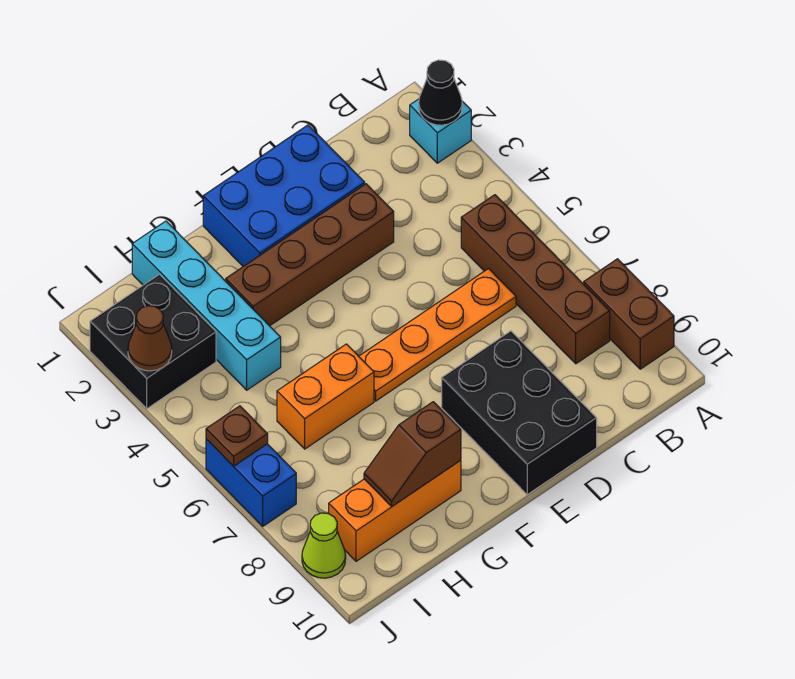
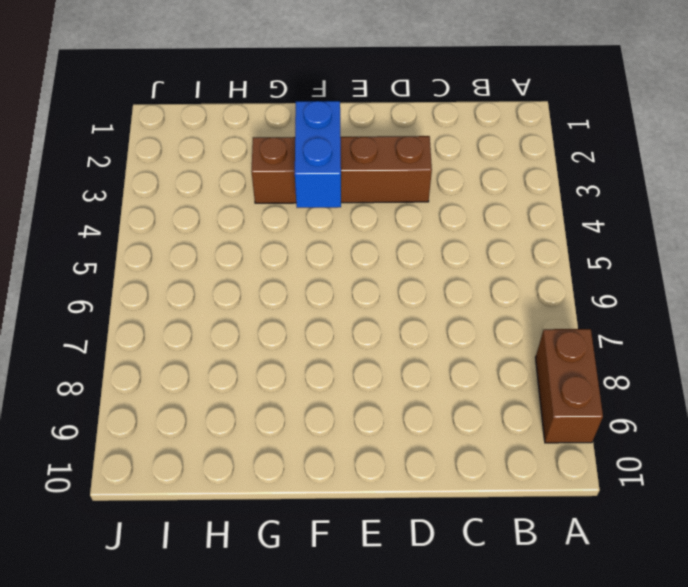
blue brick F3:F4 level 2 -> blue brick J6:J7 level 1
none -> cyan brick A2 level 1
none -> brown brick B5:B8 level 1
none -> orange plate C6:F6 level 1

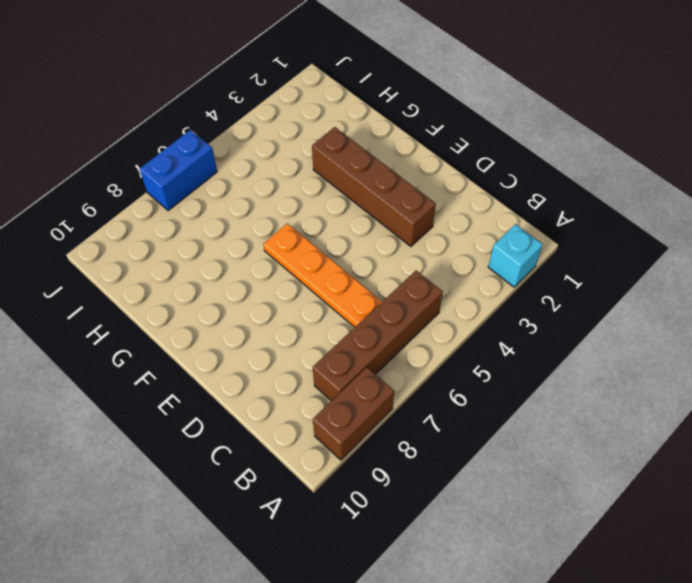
none -> blue brick D1:F2 level 1
none -> black brick D8:E10 level 1
none -> orange brick G6:H6 level 1

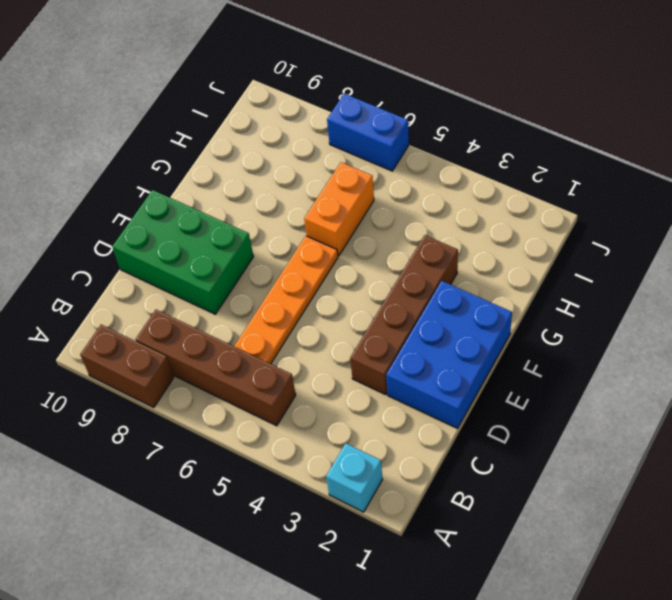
green brick D8:E10 level 1 -> black brick D8:E10 level 1
none -> orange brick G9:I9 level 1
none -> cyan brick H1:H4 level 1
none -> black brick I2:J3 level 1

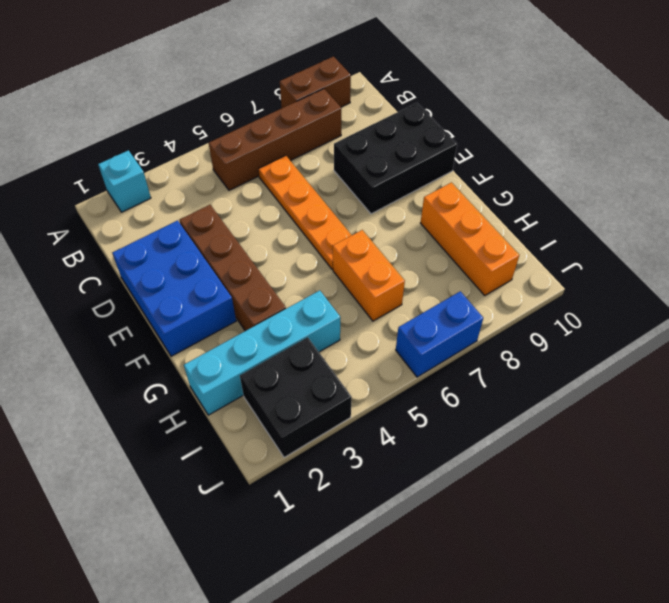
none -> lime cone J9 level 1
none -> black cone A2 level 2
none -> brown slope G9:H9 level 2 top G

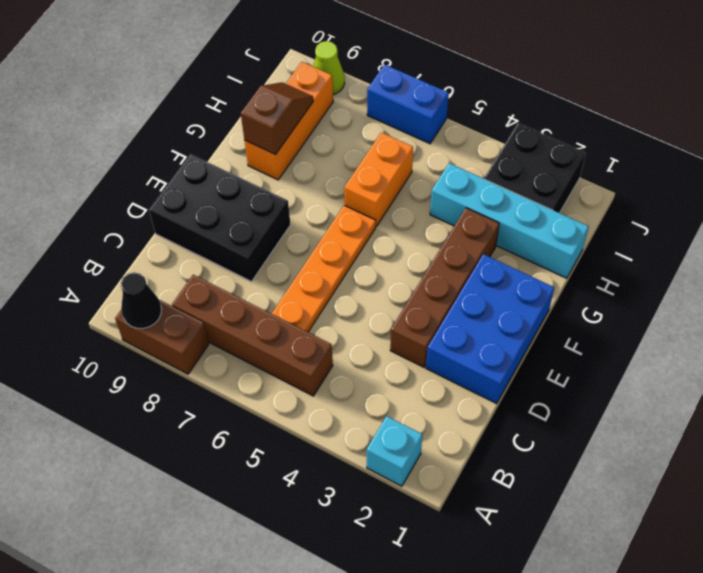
black cone A9 level 2 -> black cone A2 level 2
none -> brown cone J3 level 2
none -> brown plate J6 level 2

